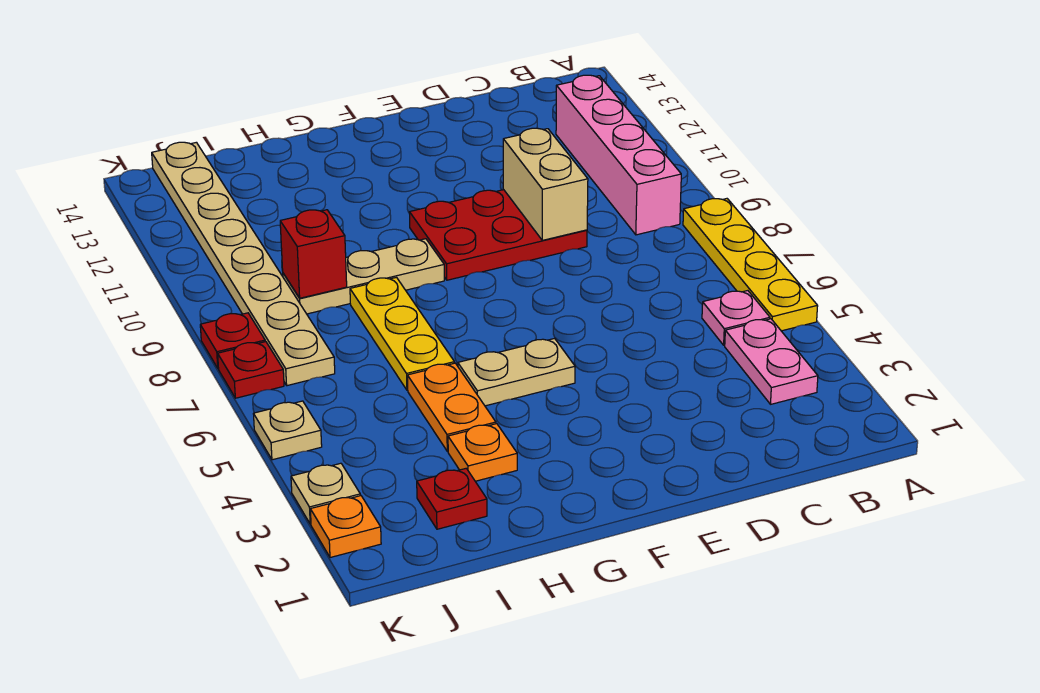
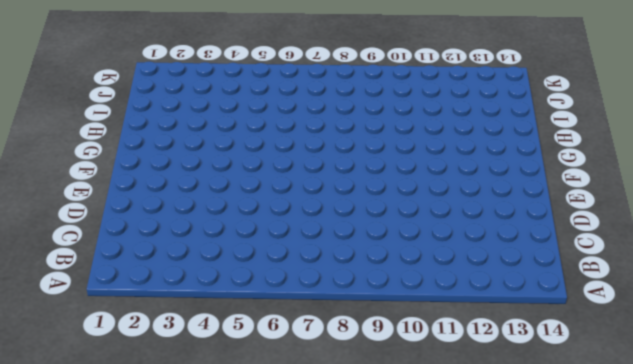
none -> yellow plate A5:A8 level 1
none -> pink plate B3:B4 level 1
none -> pink plate B5 level 1

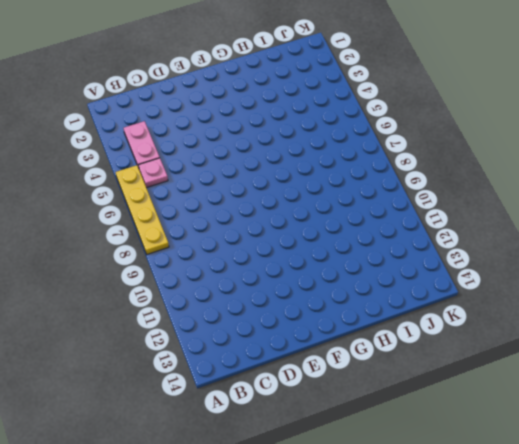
none -> pink brick B9:B12 level 1
none -> red plate D9:F10 level 1
none -> tan plate F5:G5 level 1

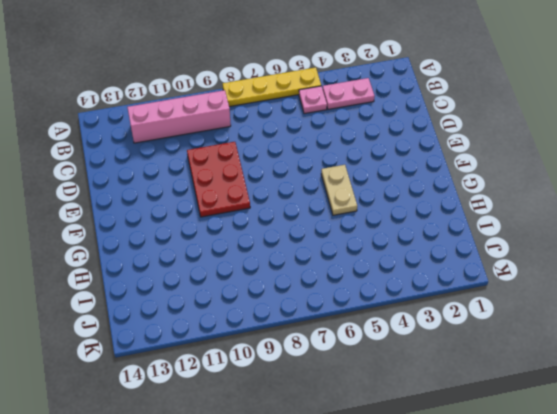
none -> tan plate G9:I9 level 1
none -> orange plate H3 level 1
none -> orange plate H4:H5 level 1

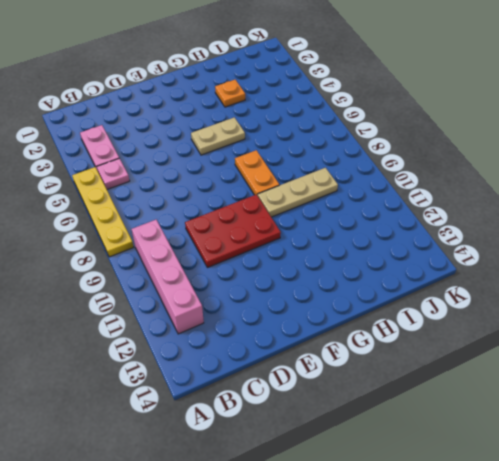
orange plate G7:G8 level 1 -> orange plate H4:H5 level 1
none -> yellow plate H6:H8 level 1
none -> red plate I2 level 1
none -> tan plate J7:J14 level 1

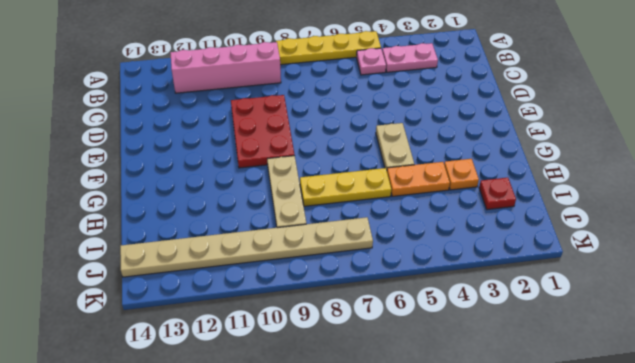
none -> orange plate K2 level 1
none -> tan plate K3 level 1
none -> tan plate K5 level 1

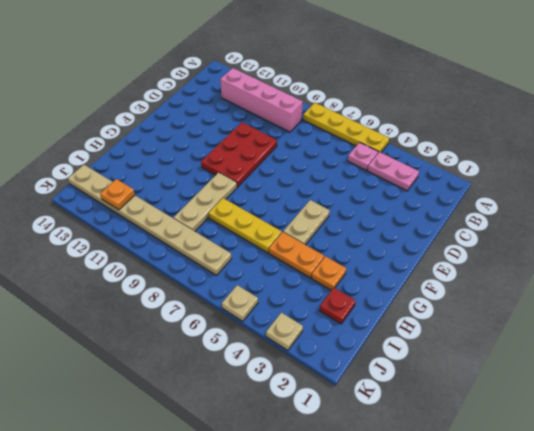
orange plate J12 level 2 -> orange plate K2 level 1
none -> red plate K7 level 1
none -> red plate K8 level 1
none -> tan brick D9:D10 level 2

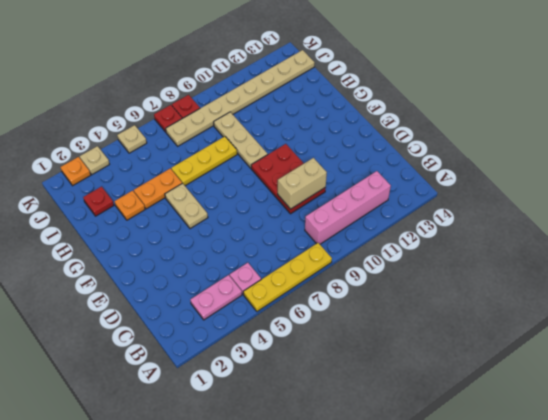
none -> red brick I9 level 2

